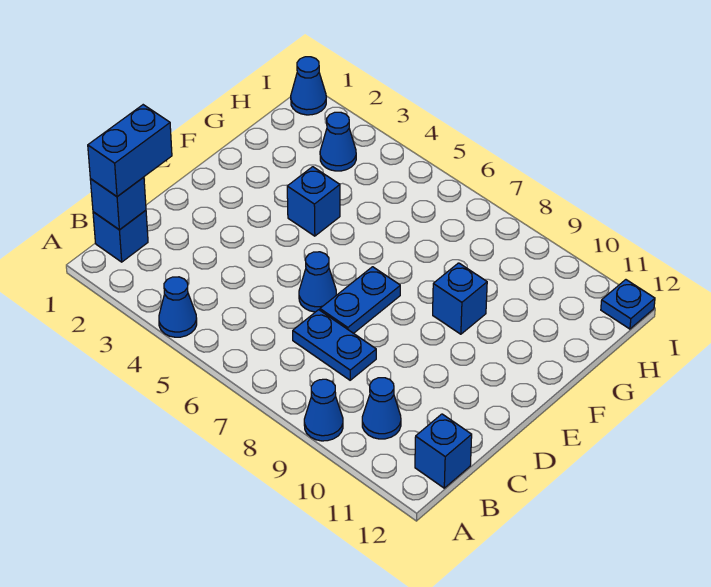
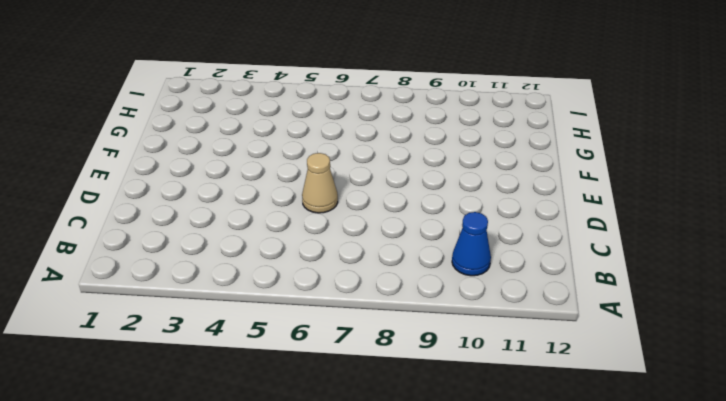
tan cone D6 level 1 -> blue cone D6 level 1
none -> blue cone A4 level 1
none -> blue cone A9 level 1
none -> blue brick B1 level 1

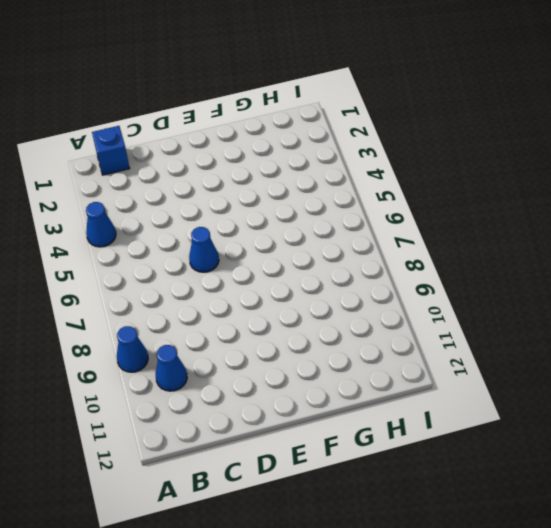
none -> blue brick B12 level 1
none -> blue plate C7:C8 level 1
none -> blue plate D7:E7 level 1

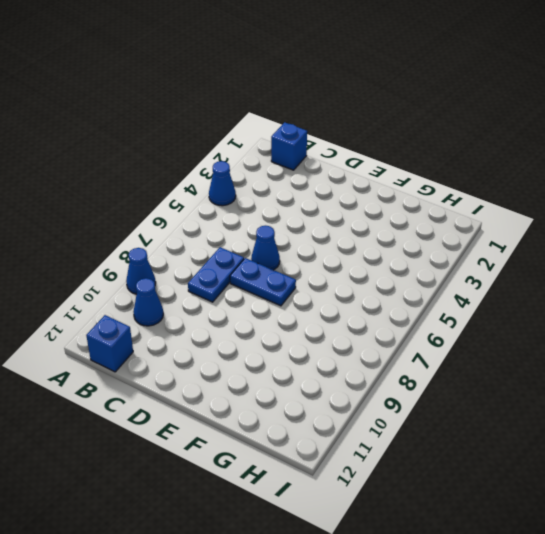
none -> blue brick F4 level 1
none -> blue brick F9 level 1
none -> blue cone H3 level 1

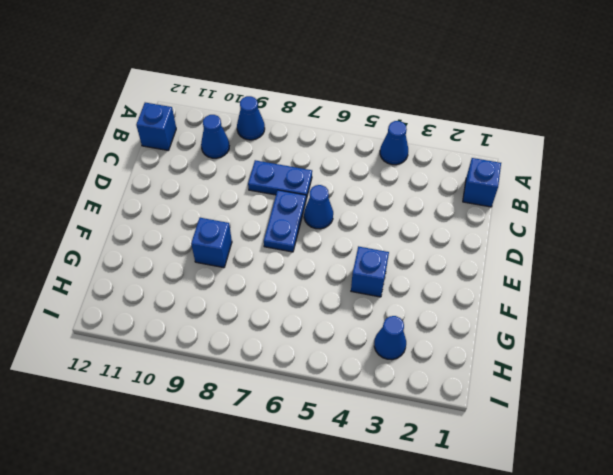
none -> blue cone I1 level 1
none -> blue plate I12 level 1
none -> blue brick B1 level 2

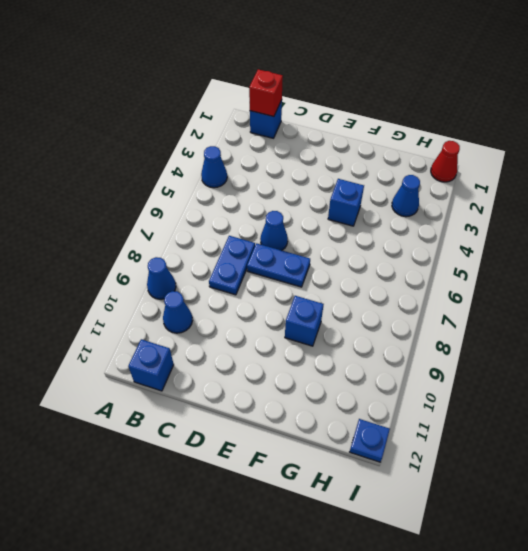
red brick B1 level 2 -> blue brick B1 level 2
red cone I1 level 1 -> blue cone I1 level 1
none -> blue brick B1:C1 level 3

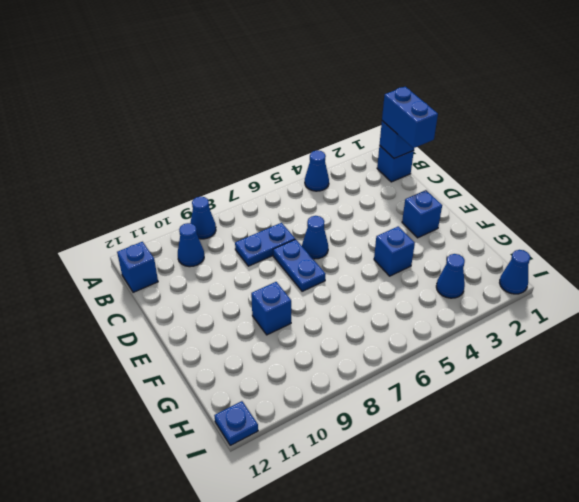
blue brick E2 level 1 -> none

